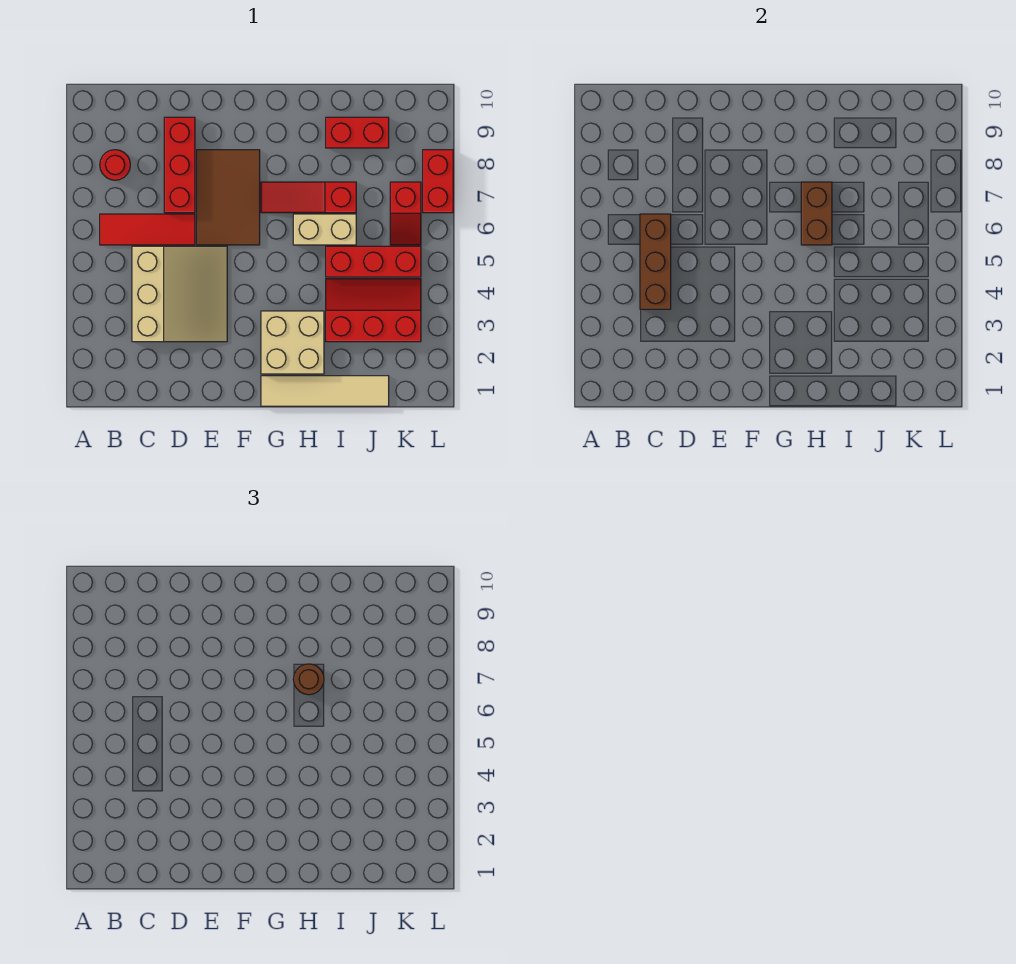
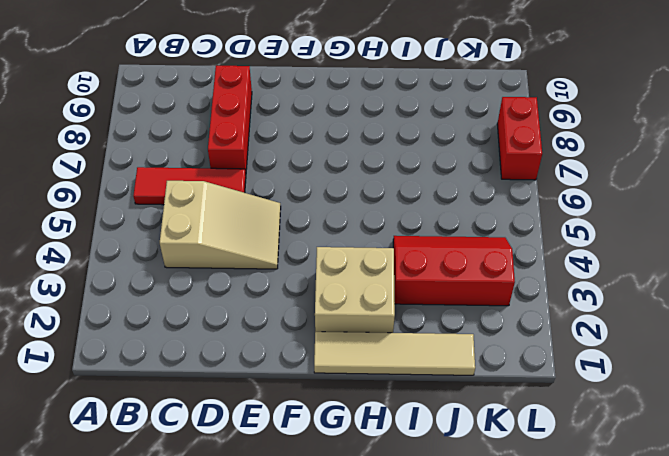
tan slope C4:E5 level 1 top C -> tan slope C3:E5 level 1 top C
none -> red round brick B8 level 1
none -> brown tile E6:F8 level 1
none -> red slope G7:I7 level 1 top I

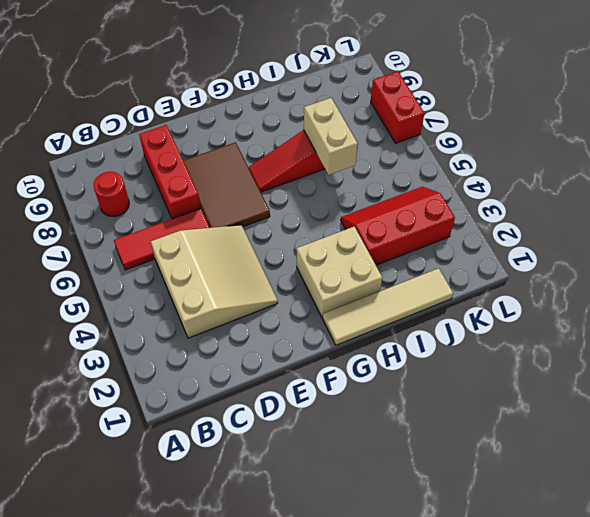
tan brick I6:I7 level 2 -> tan brick H6:I6 level 1
none -> red brick I5:K5 level 1
none -> red brick I9:J9 level 1
none -> red slope K6:K7 level 1 top 7

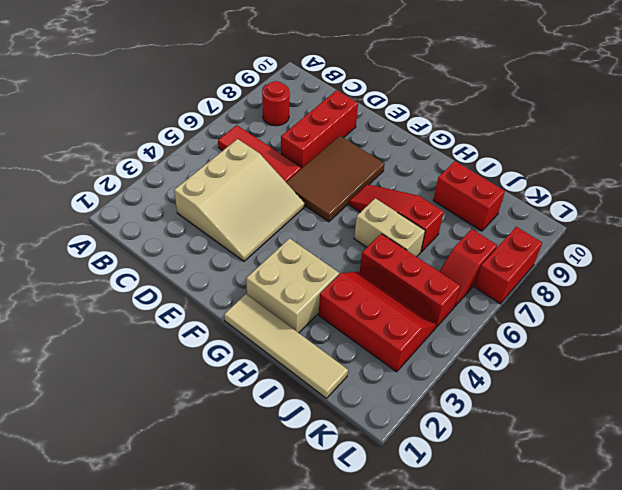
none -> brown brick C4:C6 level 2
none -> brown brick H6:H7 level 2
none -> brown round brick H7 level 3

